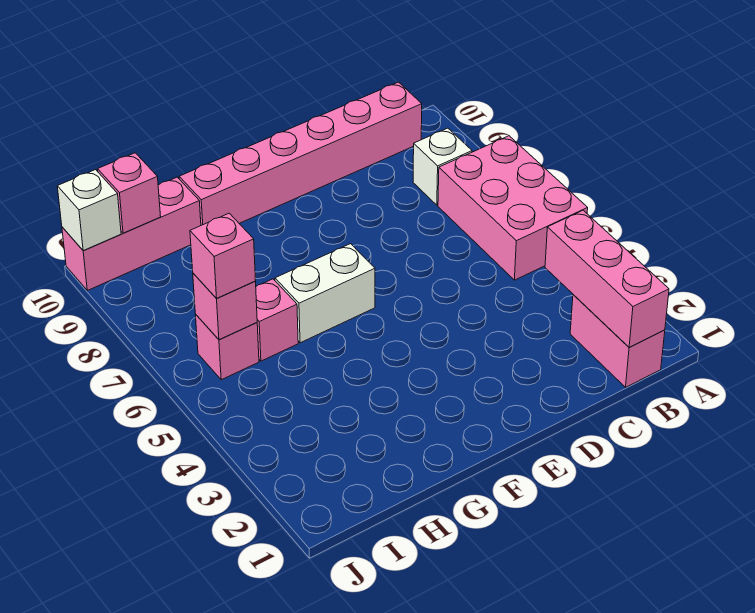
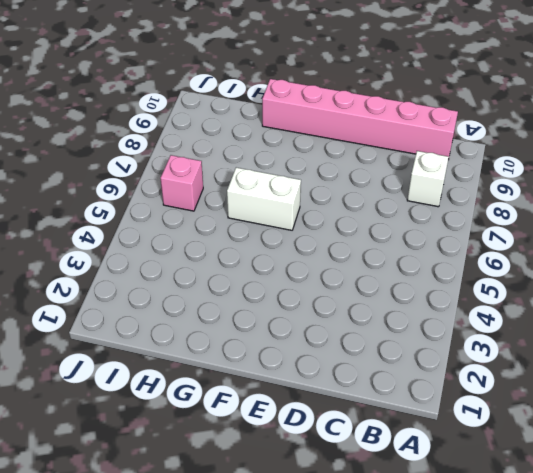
none -> pink brick A5:B7 level 1
none -> pink brick B1:B2 level 1
none -> pink brick H6 level 1

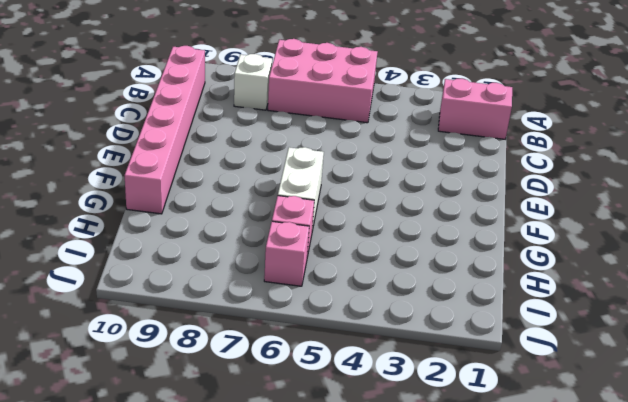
none -> pink brick H10:J10 level 1
none -> pink brick B1:B3 level 2
none -> pink brick I6 level 2

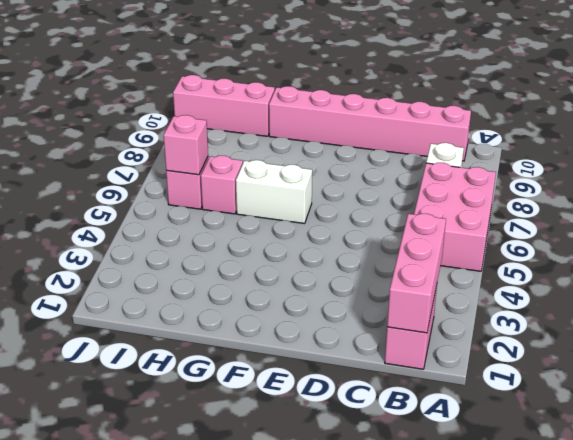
none -> pink brick I10 level 2
none -> white brick J10 level 2
none -> pink brick I6 level 3

